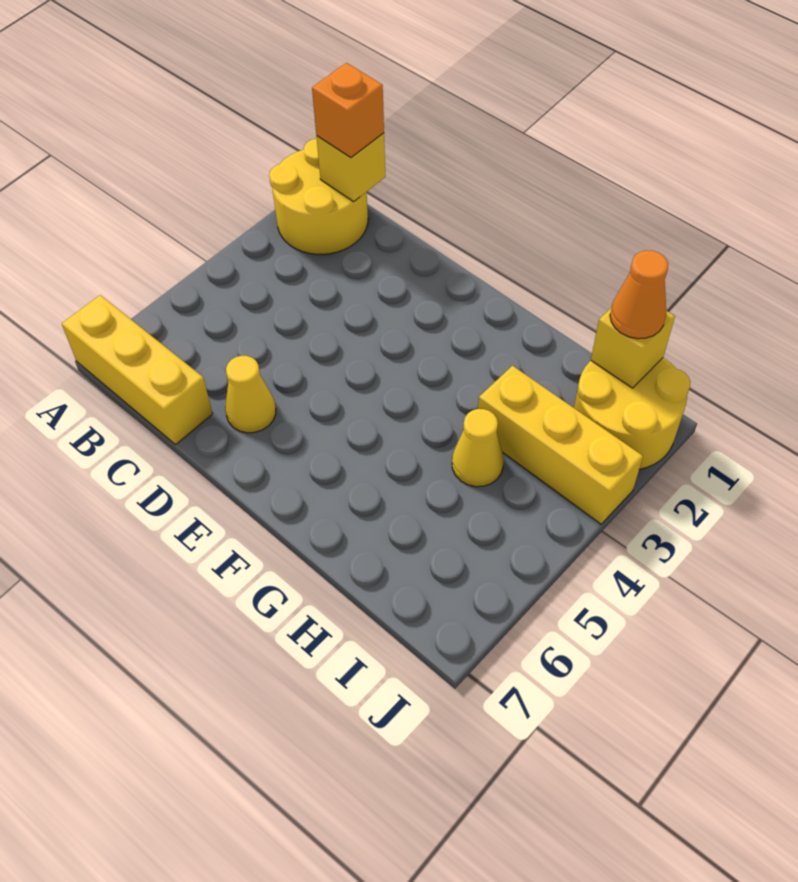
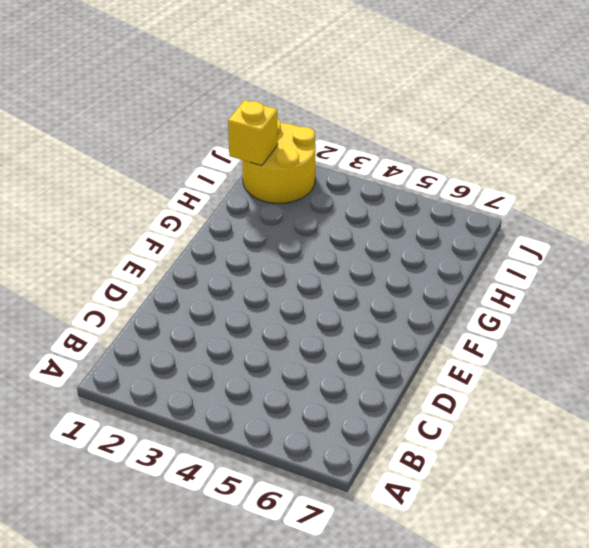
none -> yellow round brick A1:B2 level 1
none -> yellow brick A7:C7 level 1

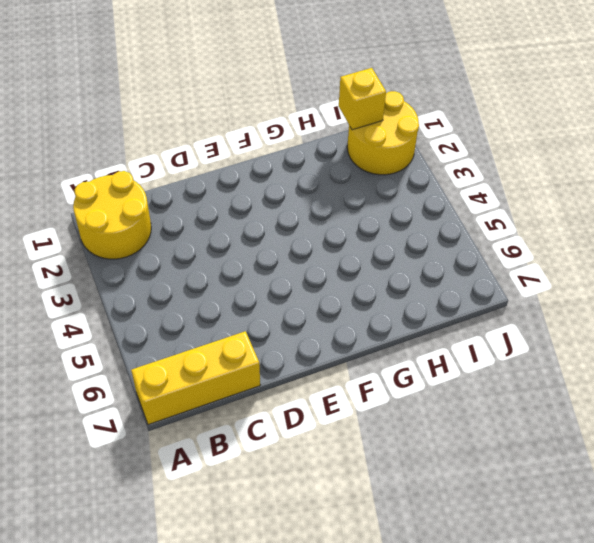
none -> yellow cone D6 level 1
none -> yellow brick H3:J3 level 1

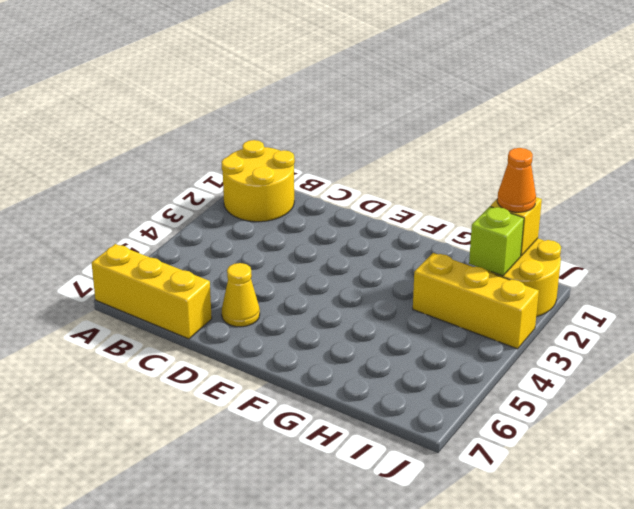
lime brick I2 level 2 -> none
none -> yellow cone H4 level 1
none -> yellow brick B1 level 2

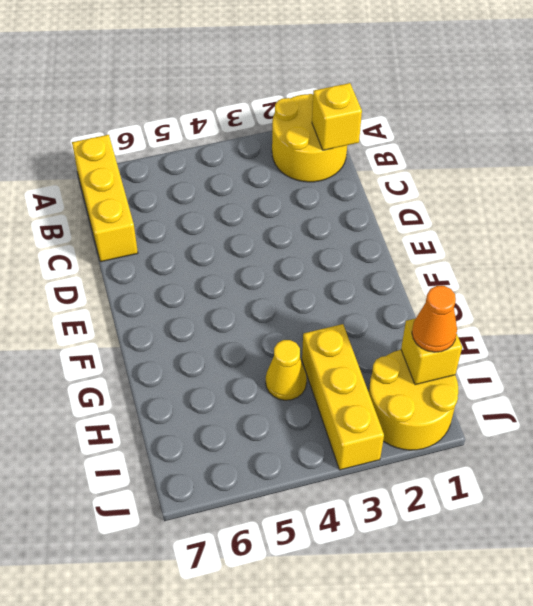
none -> yellow cone D6 level 1
none -> orange brick B1 level 3

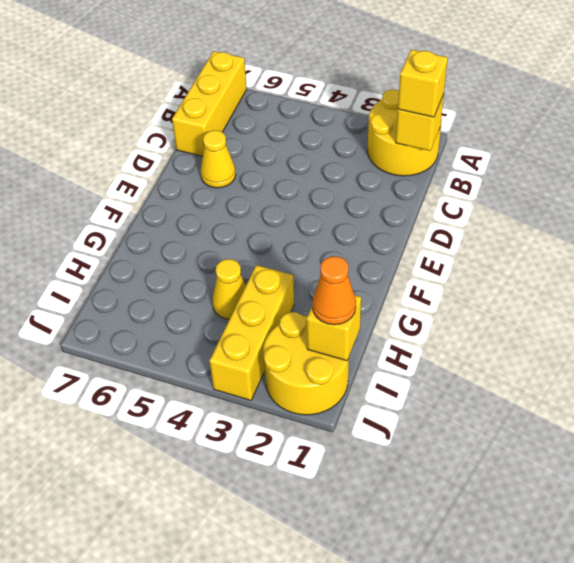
yellow brick B1 level 3 -> orange brick B1 level 3

